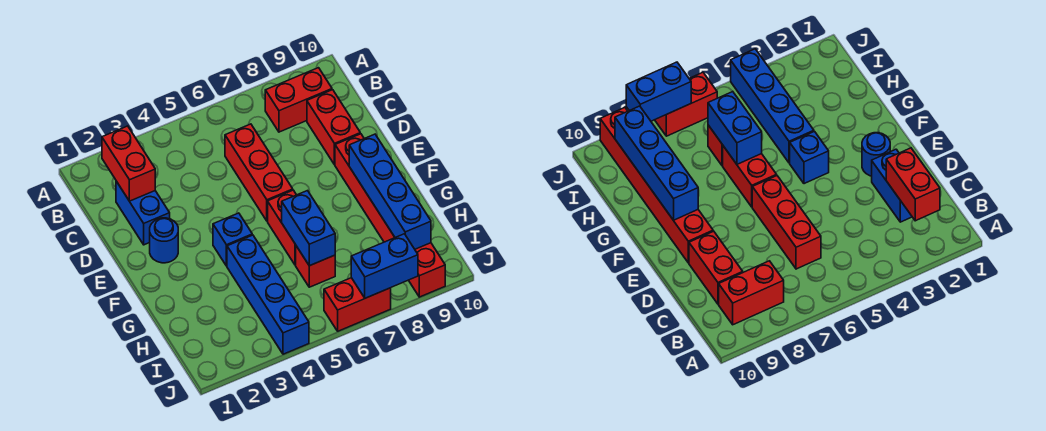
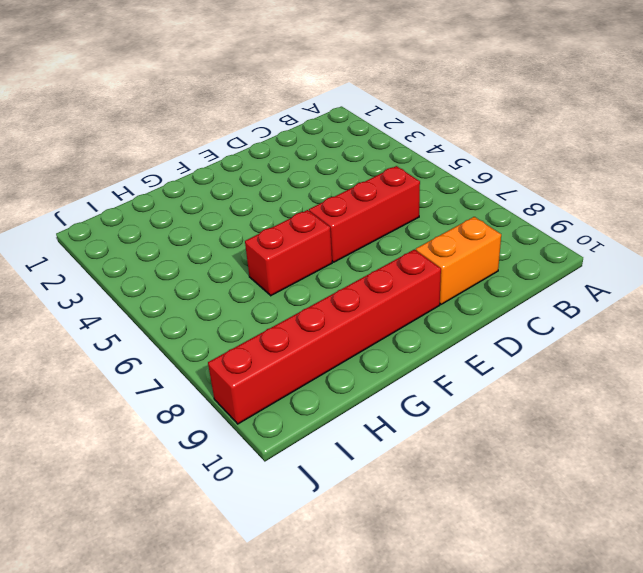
orange brick C9:D9 level 1 -> red brick C9:D9 level 1
none -> red brick B8:B9 level 1
none -> blue brick C2:D2 level 1
none -> blue round brick E2 level 1

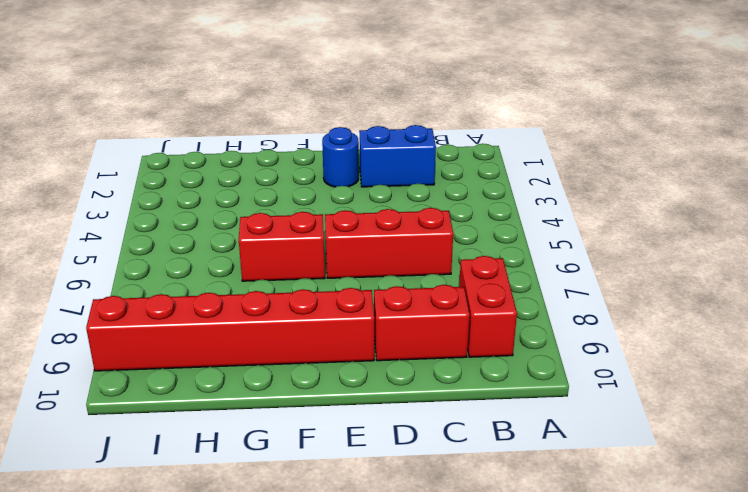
none -> blue brick F4 level 1
none -> blue brick G4:J4 level 1
none -> red brick H6 level 1

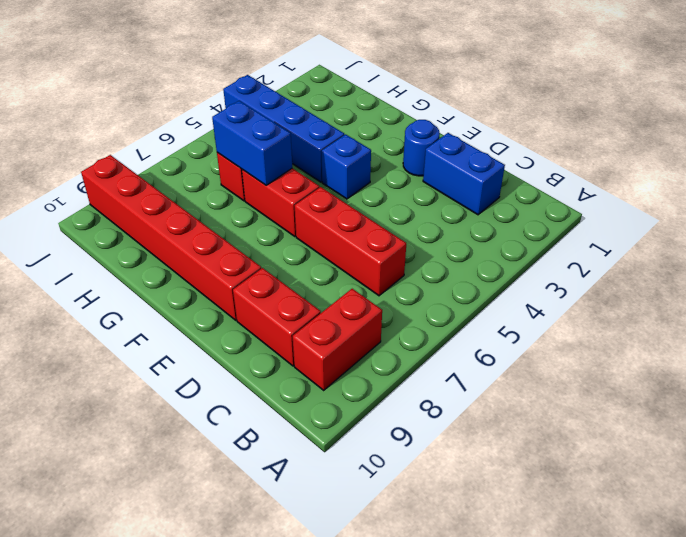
none -> red brick J6:J7 level 1
none -> red brick B2:C2 level 2
none -> blue brick F9:I9 level 2

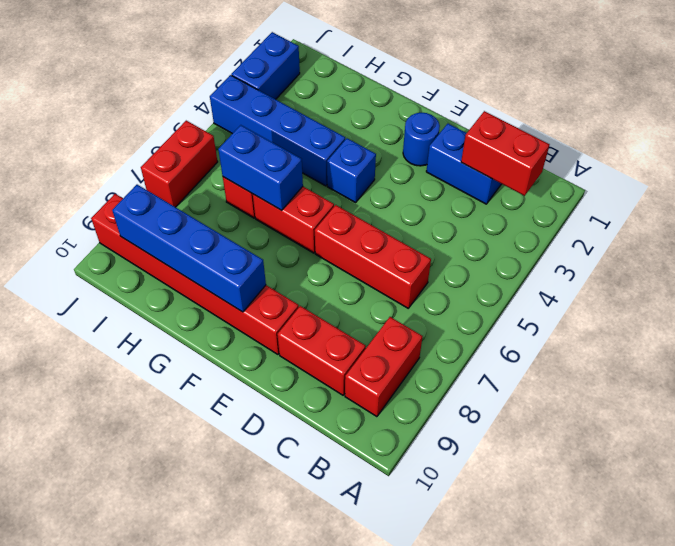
blue brick J2:J3 level 1 -> blue brick J7:J8 level 2

